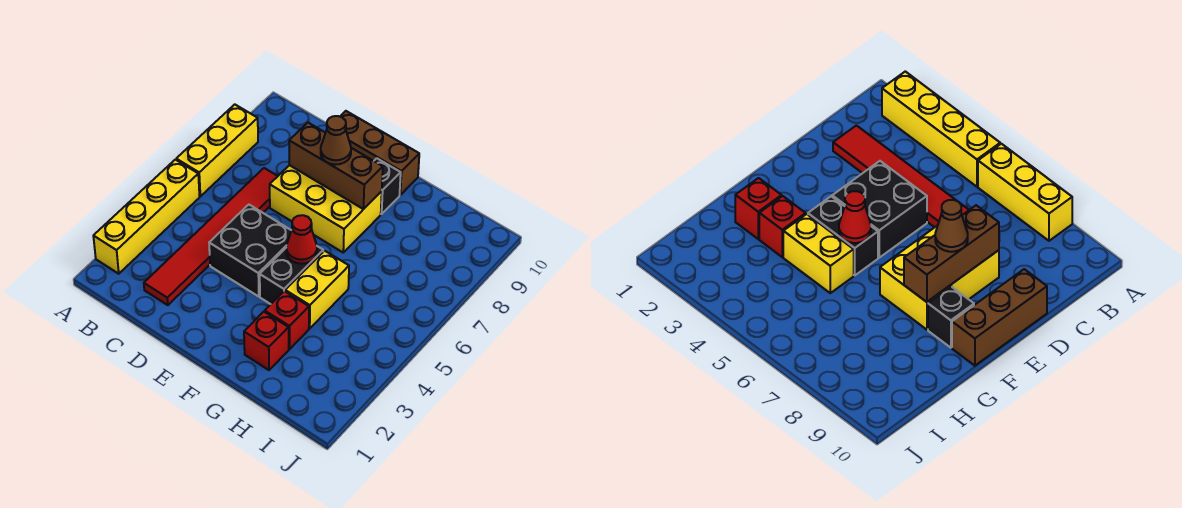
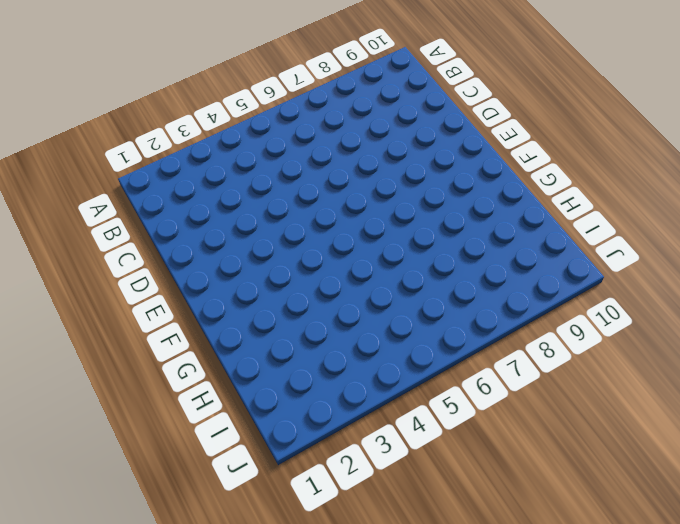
none -> yellow brick A2:A5 level 1
none -> yellow brick A6:A8 level 1
none -> red tile C2:C7 level 1

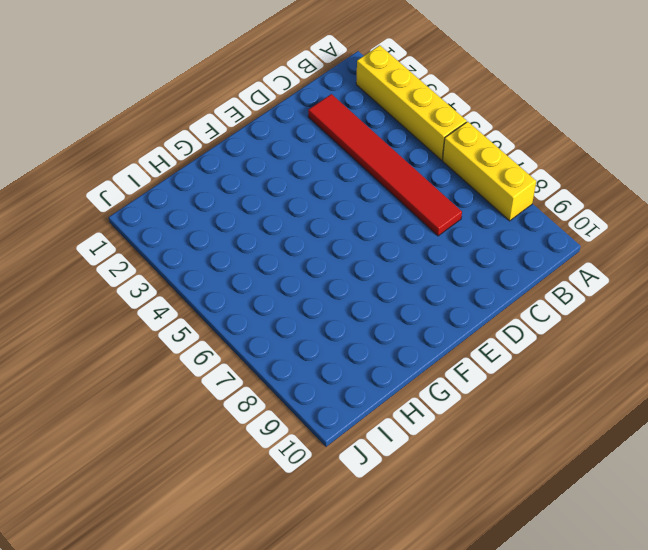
none -> black brick D4:E5 level 1
none -> yellow brick D7:F8 level 1
none -> brown brick D10:F10 level 1

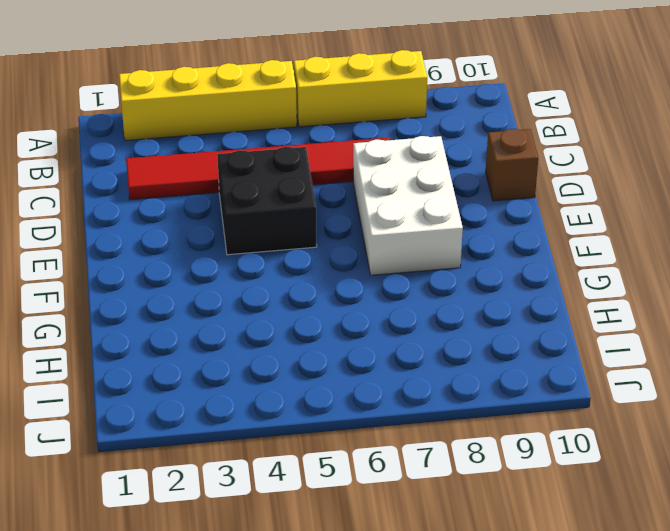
white brick D7:F8 level 1 -> yellow brick D7:F8 level 1
brown brick D10 level 1 -> brown brick D10:F10 level 1
none -> black brick F4:F5 level 1
none -> black brick F9 level 1
none -> red brick G2 level 1

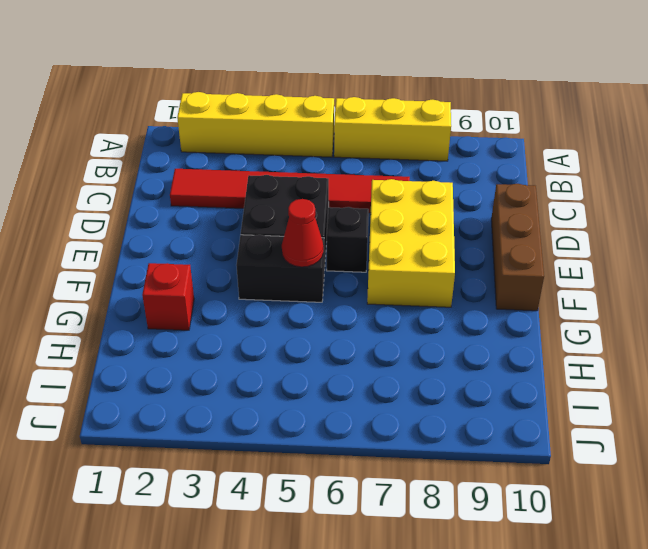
black brick E6 level 1 -> black brick F9 level 1
none -> red brick G3 level 1
none -> yellow brick G4:G5 level 1
none -> brown brick D8:F8 level 2

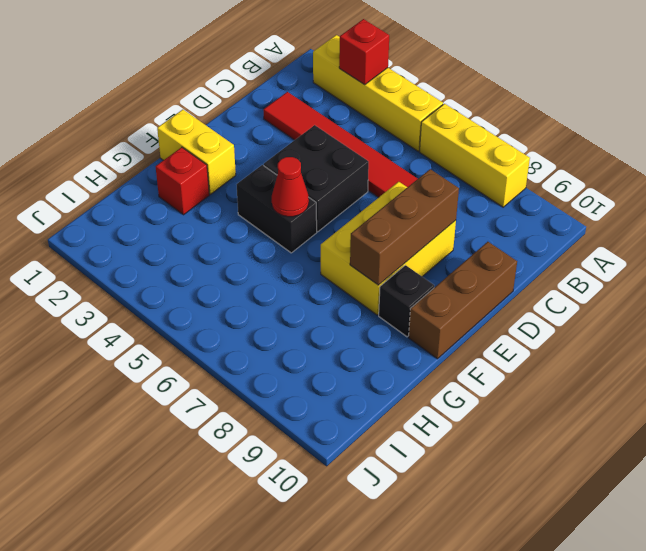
red brick A3 level 2 -> red brick G3 level 1
yellow brick F1:F2 level 1 -> yellow brick G4:G5 level 1
none -> brown cone E8 level 3

